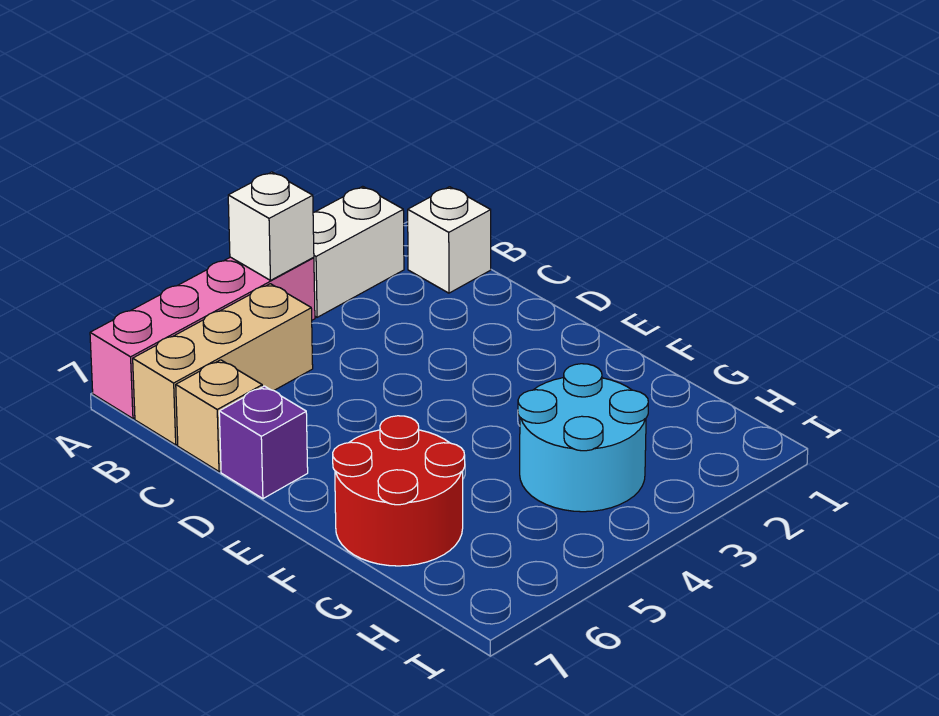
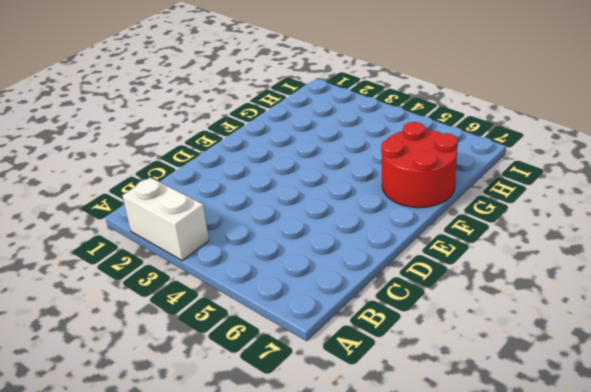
none -> pink brick A4:A7 level 1
none -> white brick B1 level 1

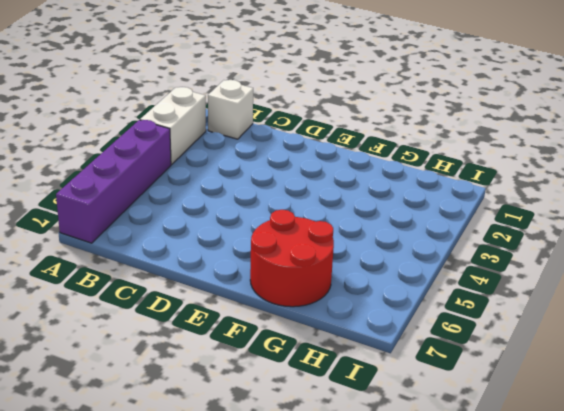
purple brick A4:A7 level 1 -> pink brick A4:A7 level 1
none -> tan brick B5:B7 level 1
none -> tan brick C7 level 1

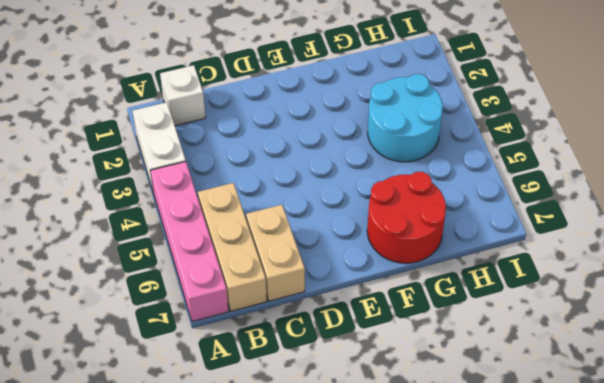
tan brick C6:C7 level 1 -> tan brick C7 level 1
none -> purple brick D7 level 1
none -> white brick A4 level 2

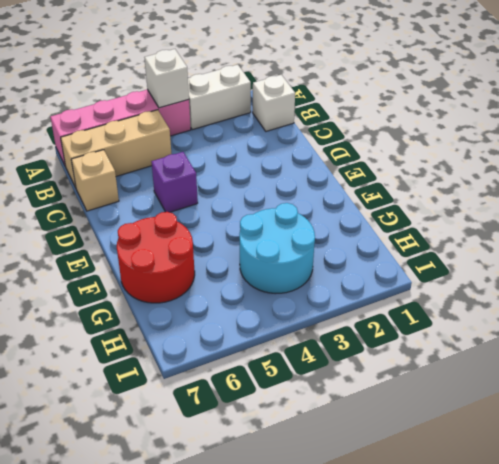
purple brick D5 level 1 -> purple brick D7 level 1

